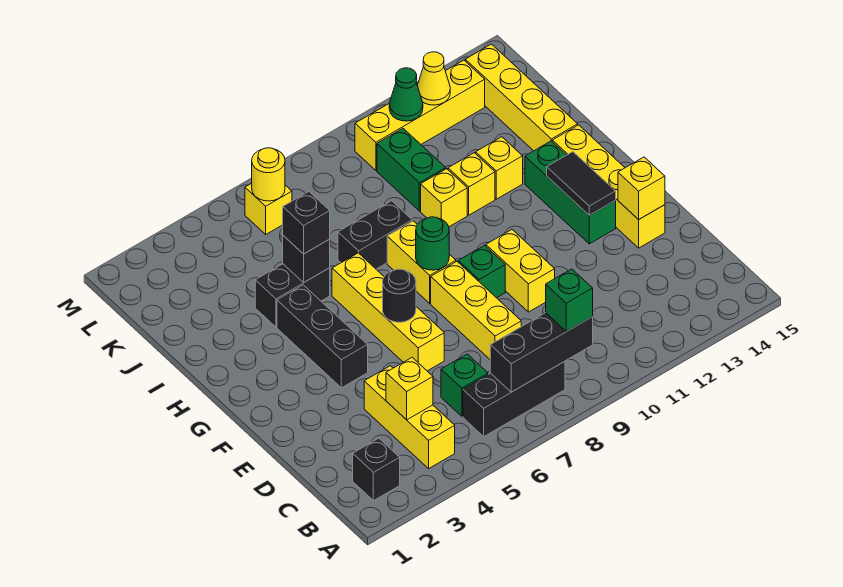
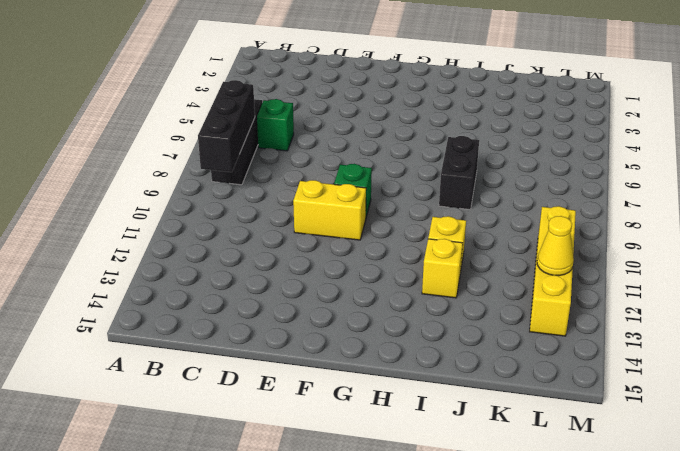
none -> black brick B2 level 1
none -> yellow brick B4:D4 level 1
none -> yellow brick D8:F8 level 1
none -> yellow brick E6:H6 level 1

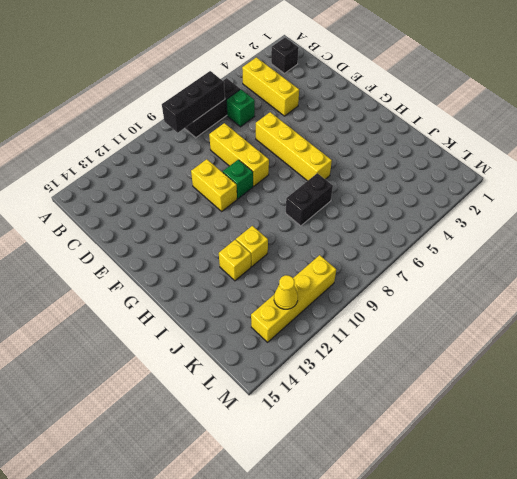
none -> yellow brick E14:H14 level 1
none -> black brick F4:H4 level 1
none -> green brick F13:H13 level 1
none -> yellow brick G8:H8 level 1

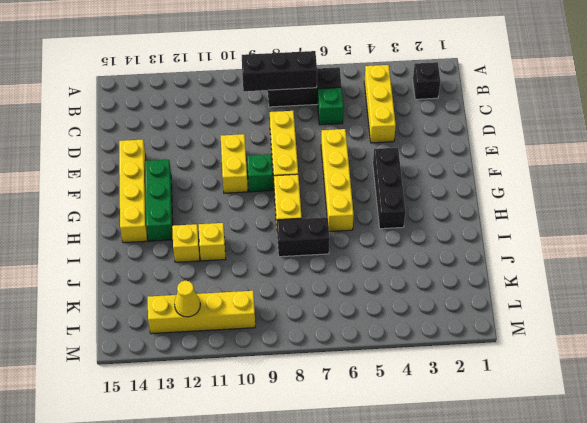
none -> black brick I4:I5 level 1
none -> yellow brick I10 level 1
none -> yellow brick I14:L14 level 1
none -> green brick J10:K10 level 1

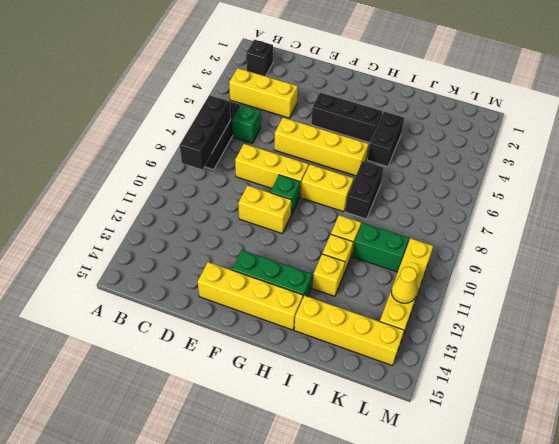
none -> yellow brick L6 level 1
none -> yellow brick C4 level 2
none -> yellow brick E14 level 2
none -> black round brick F6 level 2

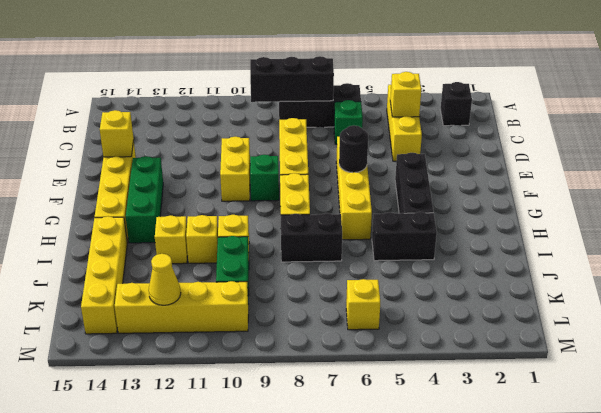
none -> black tile F13:G13 level 2
none -> green round brick G8 level 2
none -> black brick I5 level 2
none -> yellow round brick L6 level 2

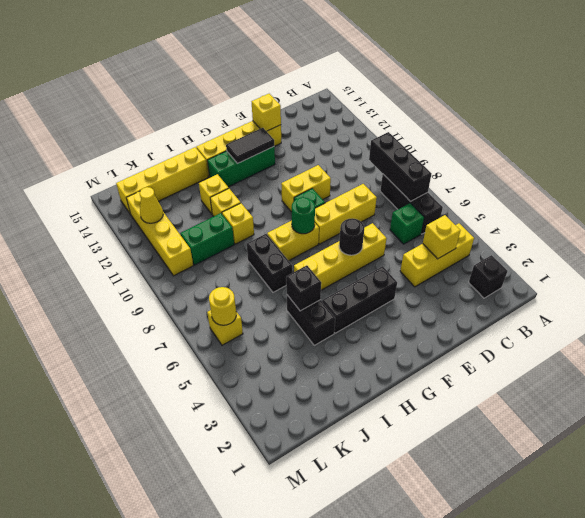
none -> green cone L11 level 2
none -> green brick B9 level 3
none -> black brick I5 level 3

